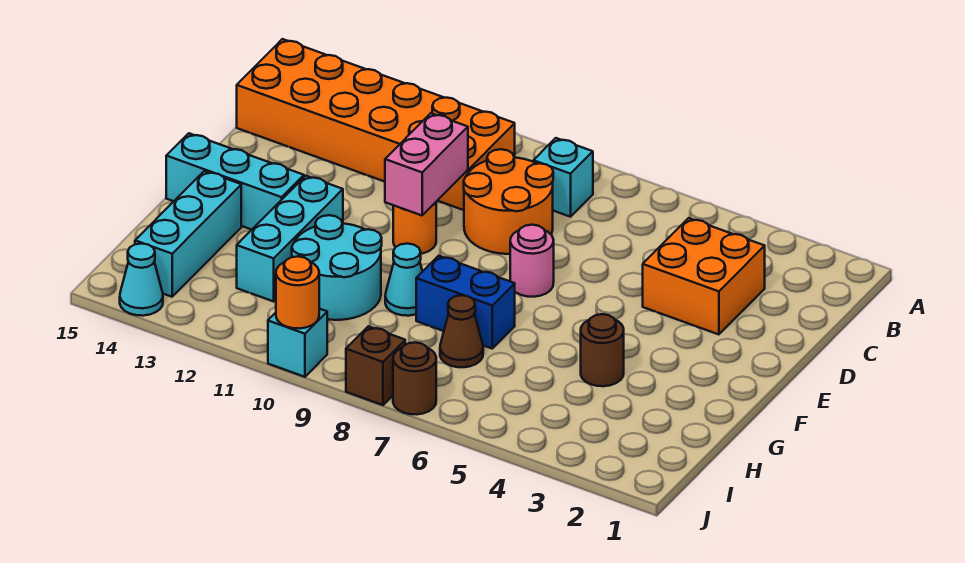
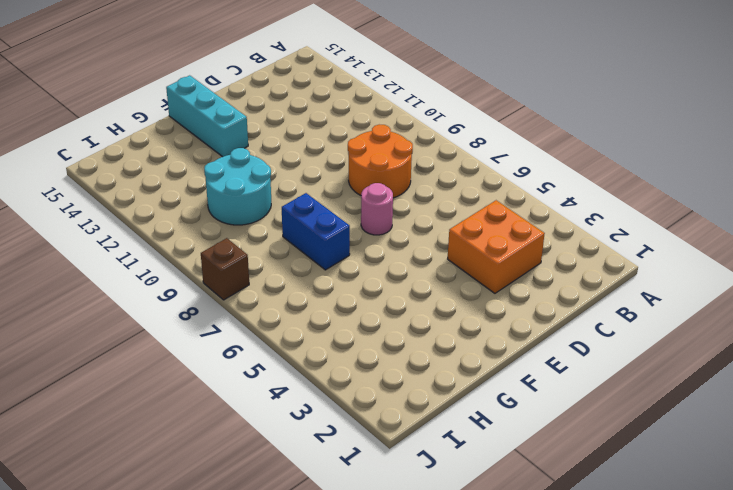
none -> cyan brick B8 level 1
none -> orange brick B10:C15 level 1
none -> orange round brick E10 level 1

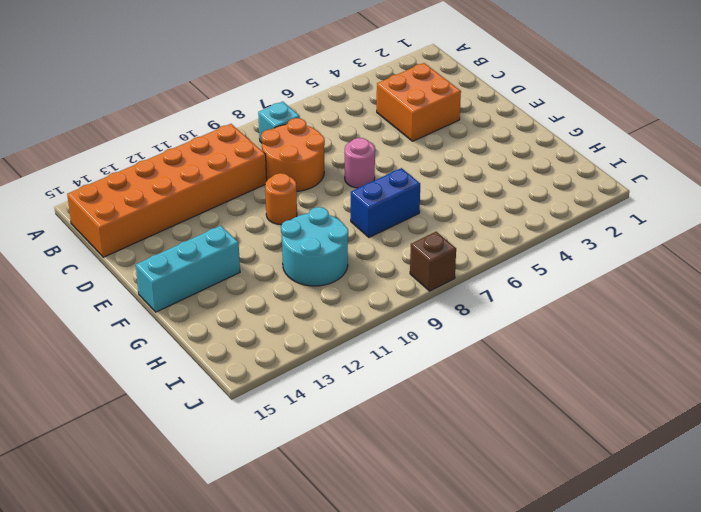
none -> cyan brick F12:H12 level 1
none -> brown round brick G4 level 1
none -> cyan cone G9 level 1

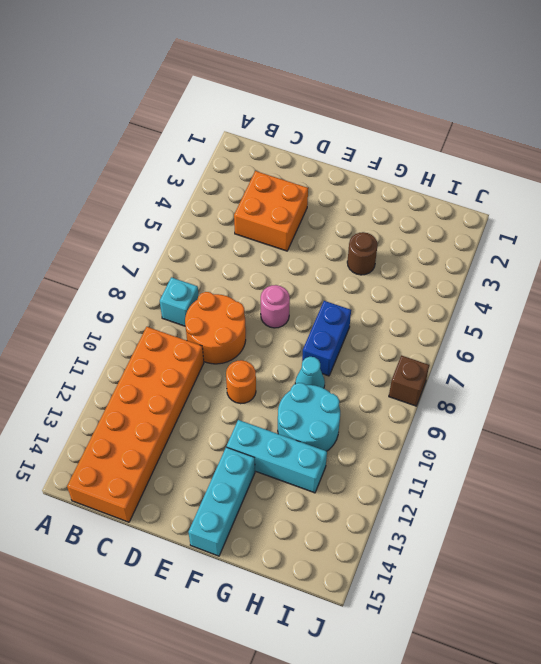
none -> cyan brick G14:I14 level 1
none -> brown cone H7 level 1
none -> brown round brick J7 level 1

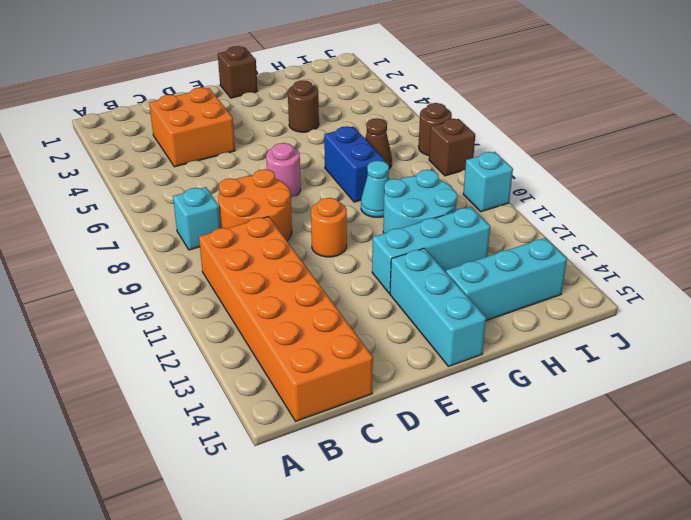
brown brick F1 level 1 -> none
none -> cyan cone J14 level 1
none -> pink brick D10:E10 level 2
none -> orange round brick J10 level 2

